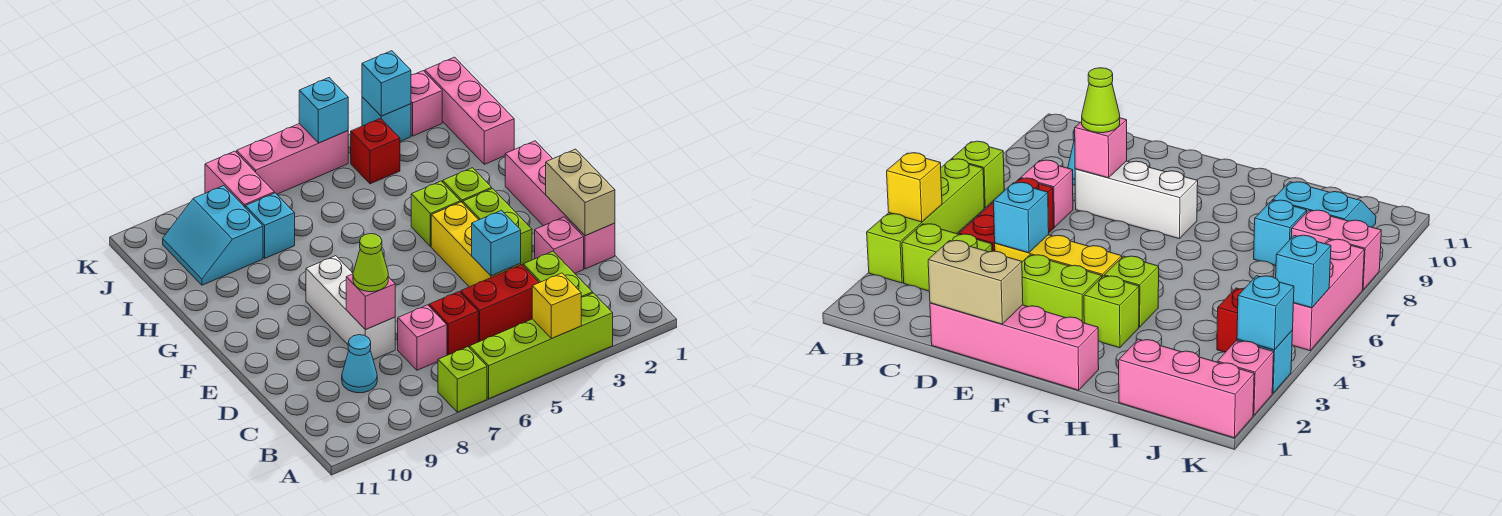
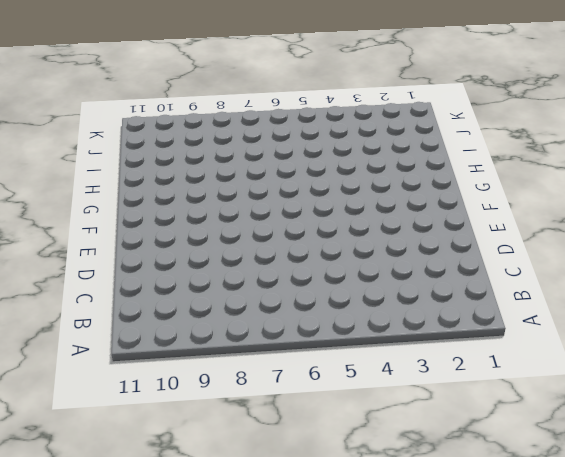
none -> lime brick A3:A6 level 1
none -> lime brick A7 level 1
none -> lime brick B3:C3 level 1

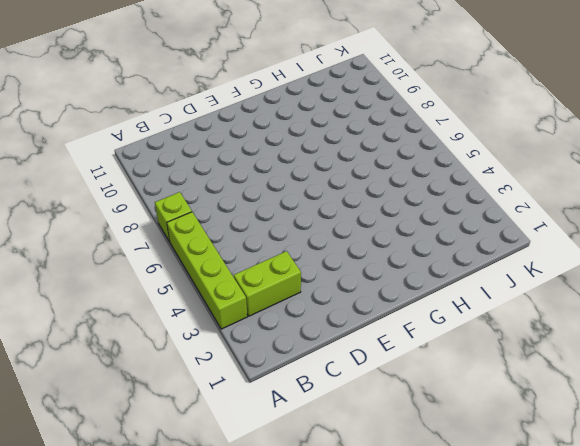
none -> red brick C4:C5 level 1
none -> red brick C6 level 1
none -> pink brick C7 level 1

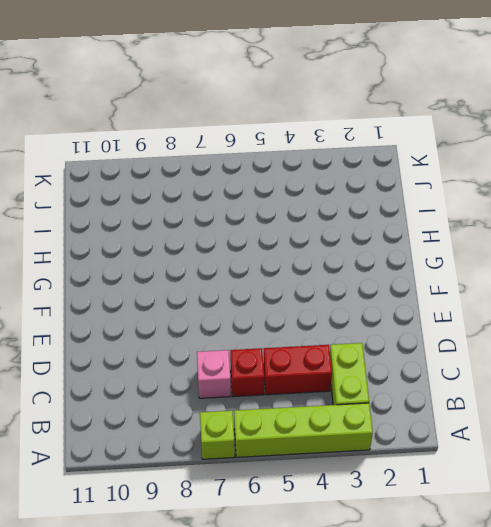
none -> cyan cone C9 level 1
none -> pink brick D1:G1 level 1
none -> pink brick D2 level 1

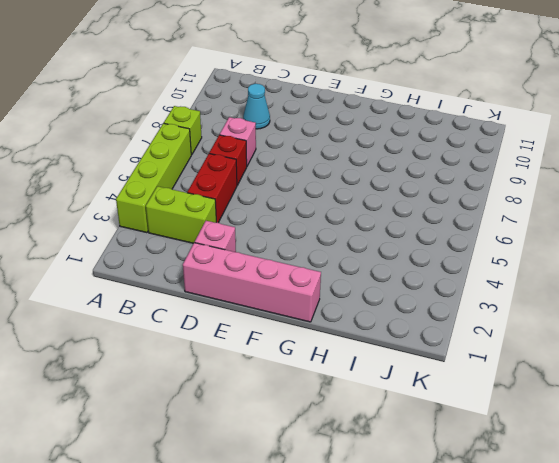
none -> yellow brick D4:F4 level 1
none -> white brick D8:F8 level 1
none -> lime brick E3:F3 level 1

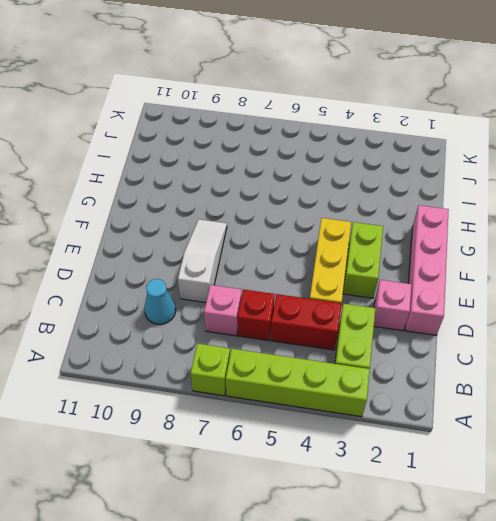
white slope D8:F8 level 1 top D -> white brick D8:F8 level 1
none -> lime brick G3 level 1
none -> lime brick G4 level 1
none -> pink brick I1:K1 level 1

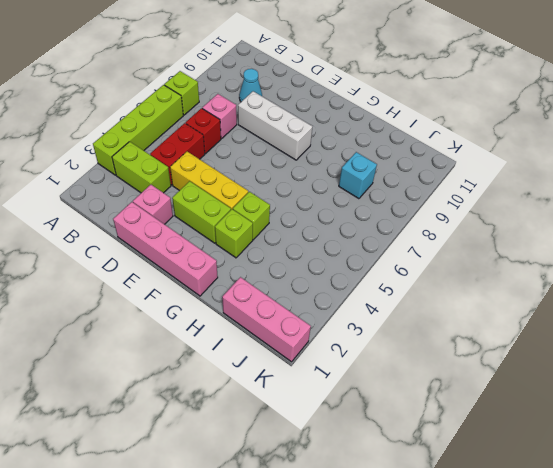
none -> cyan slope I9:J10 level 1 top 9
none -> red brick J4 level 1
none -> pink brick J8:K8 level 1

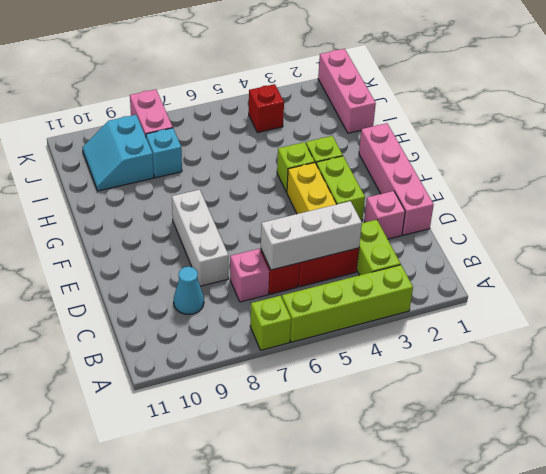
white brick C4:C6 level 2 -> none
none -> pink brick K2 level 1
none -> cyan brick K3 level 1
none -> pink brick K5:K7 level 1

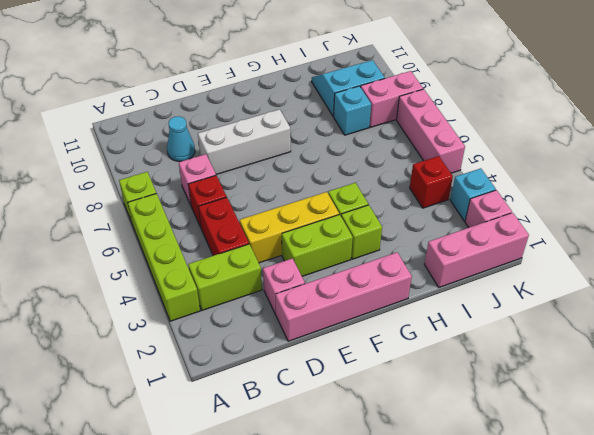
none -> yellow brick A4 level 2
none -> tan brick D1:E1 level 2
none -> cyan brick D4 level 2

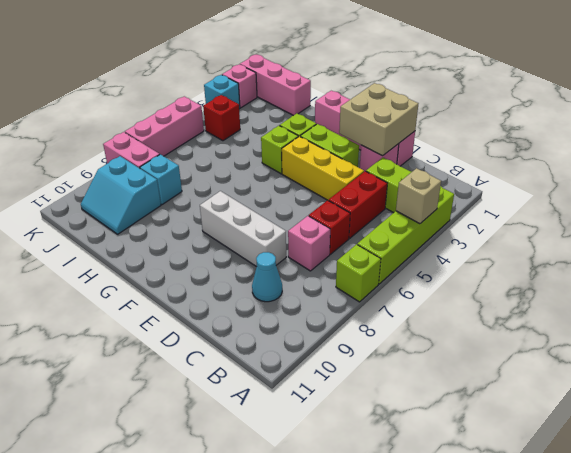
tan brick A4 level 2 -> yellow brick A4 level 2
tan brick D1:E2 level 2 -> tan brick D1:E1 level 2
none -> cyan brick D4 level 2
none -> pink brick D8 level 2
none -> cyan brick K3 level 2

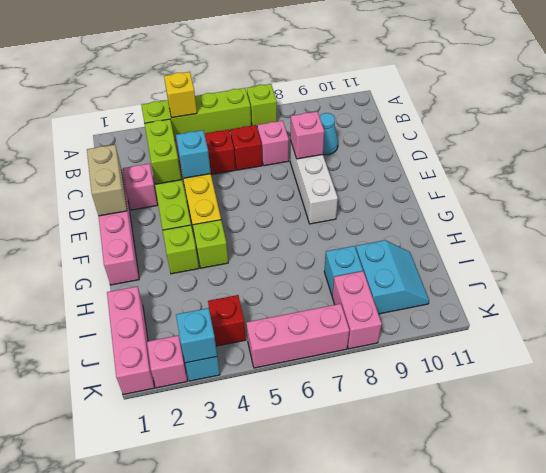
none -> cyan brick K5 level 2
none -> lime cone D8 level 3

